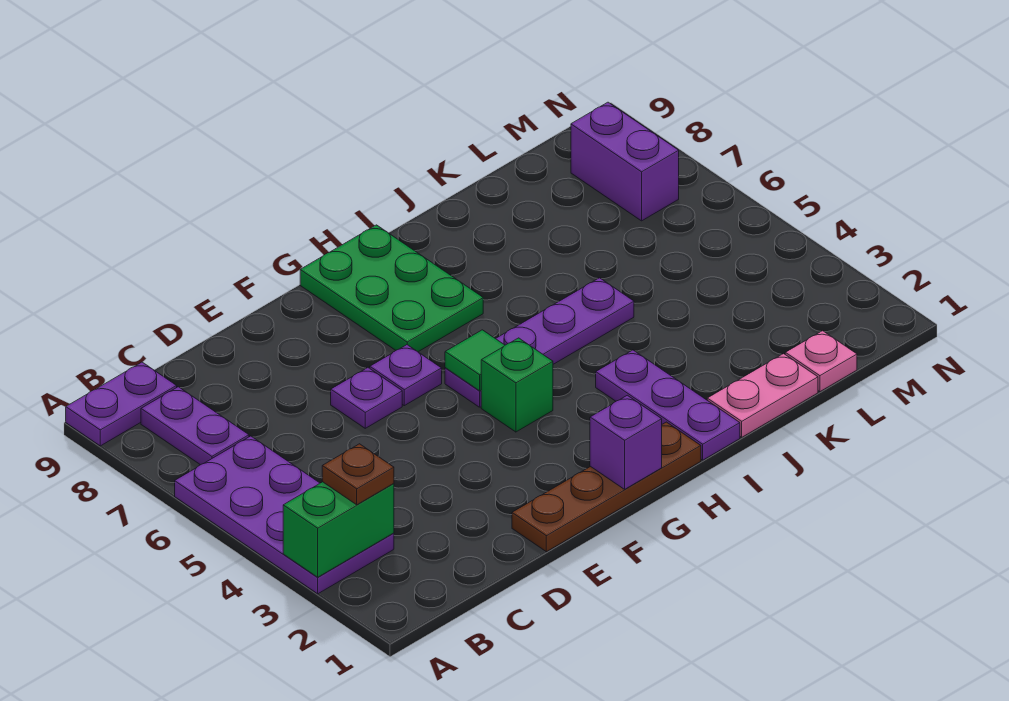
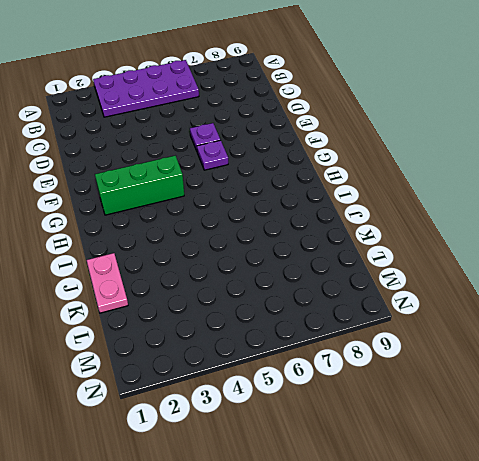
green brick G2:G4 level 1 -> green brick G4 level 1
none -> purple plate A9:B9 level 1
none -> purple plate B7:B8 level 1
none -> brown plate E1:H1 level 1

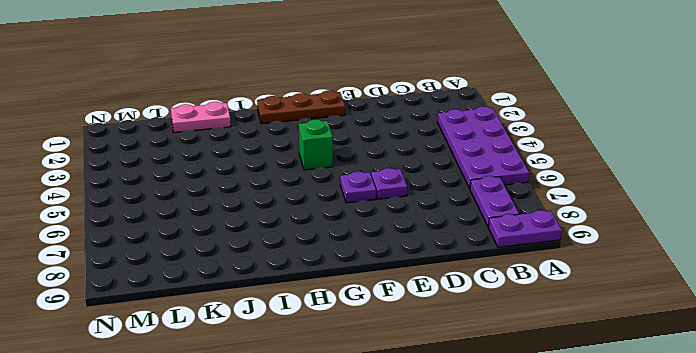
brown plate F1:H1 level 1 -> brown plate E1:H1 level 1
none -> purple plate G5:J5 level 1
none -> green plate G7:H9 level 1
none -> purple plate I1:I3 level 1

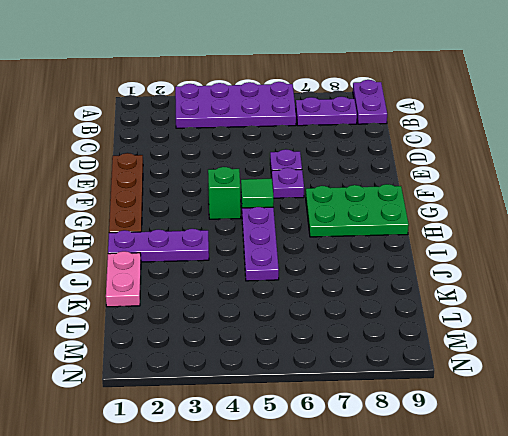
none -> pink plate L1 level 1
none -> purple brick M7:M8 level 1
none -> green brick A3:B3 level 2

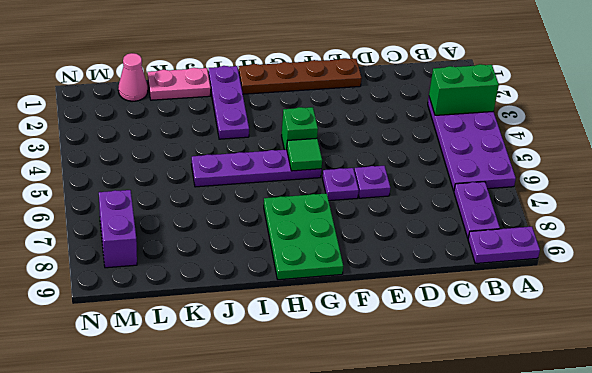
pink cone L1 level 1 -> pink plate L1 level 1
none -> purple brick G1 level 2
none -> brown plate B3 level 3

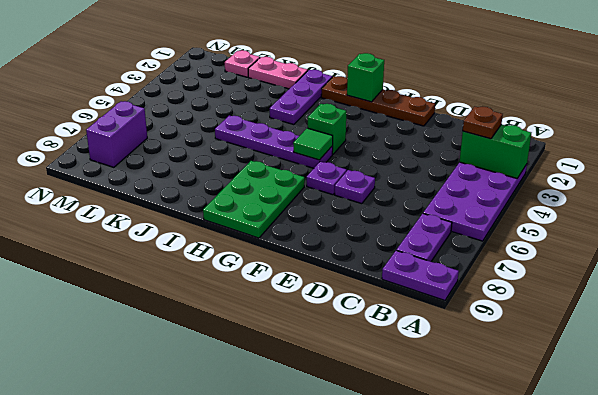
green brick G1 level 2 -> purple brick G1 level 2

